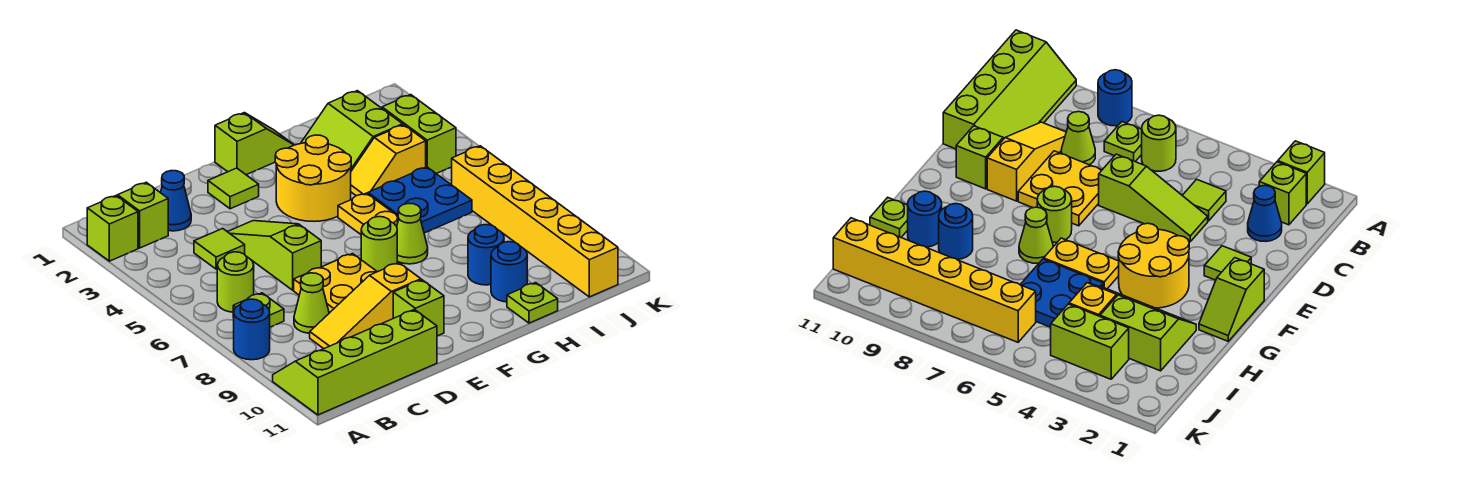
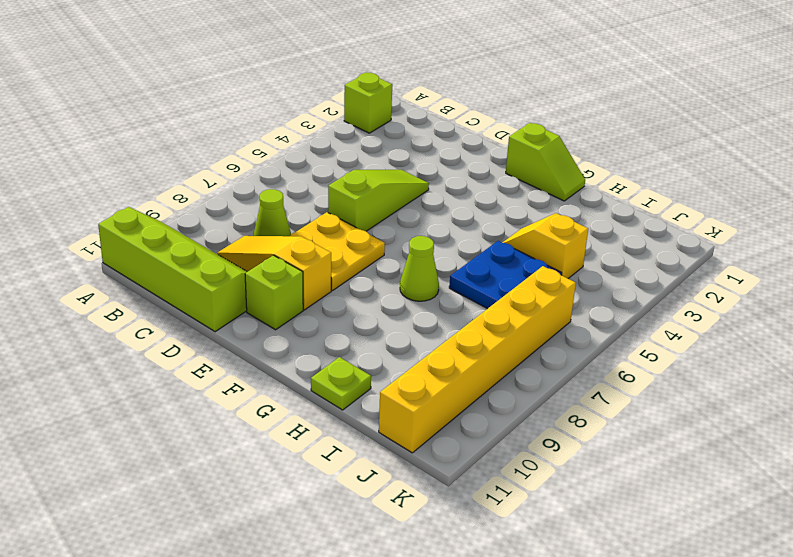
none -> blue round brick A8 level 1
none -> lime brick B2 level 1
none -> lime round brick B6 level 1

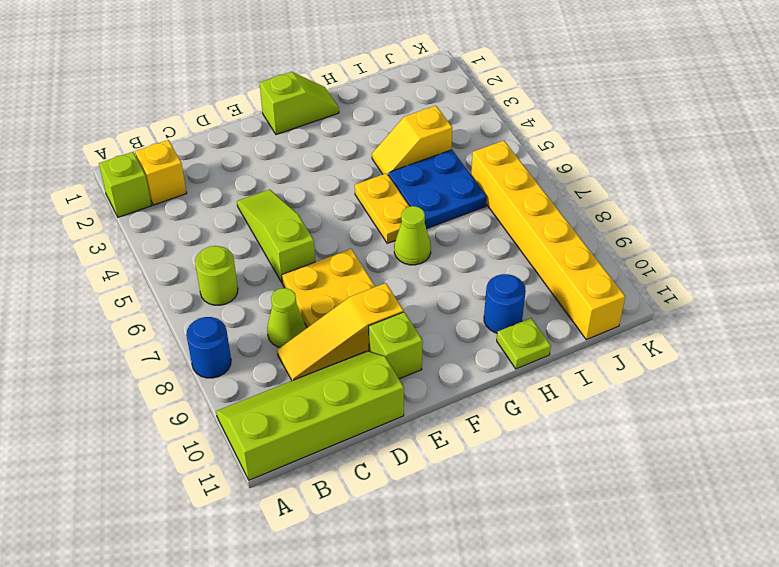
yellow brick B2 level 1 -> lime brick B2 level 1
none -> lime plate B7 level 1
none -> blue cone C2 level 1
none -> lime tile C4 level 1

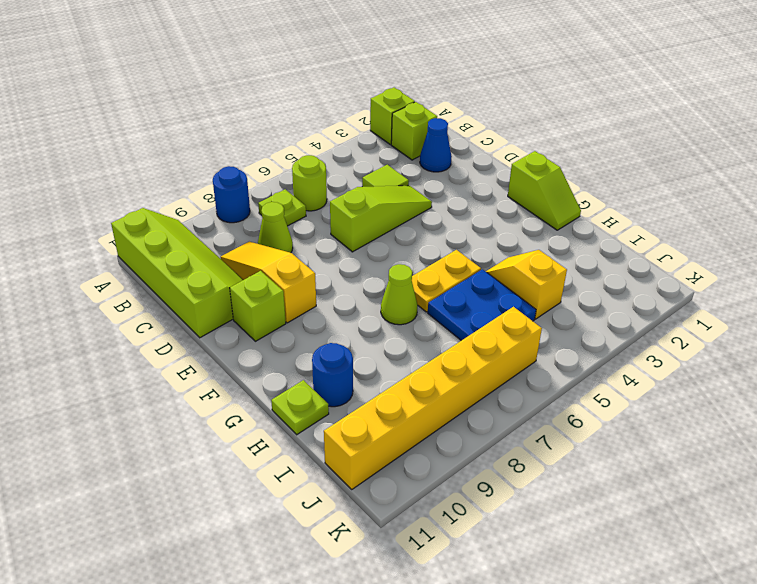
none -> yellow plate D7:E8 level 1
none -> lime tile E2 level 1
none -> yellow round brick F3:G4 level 1

